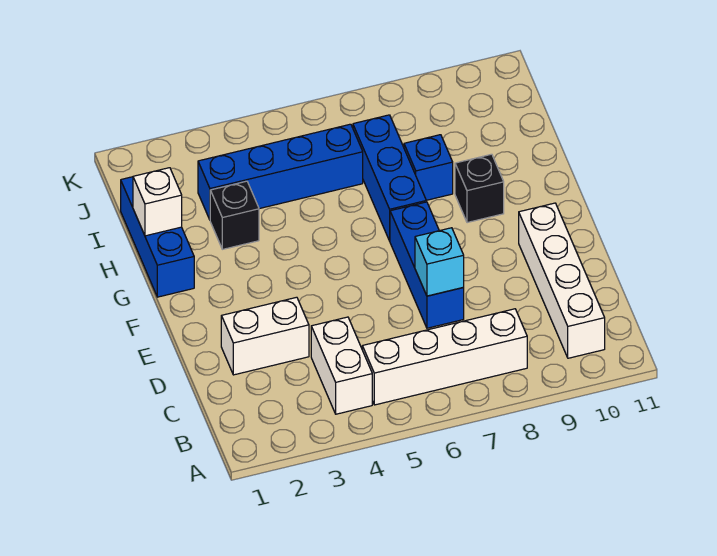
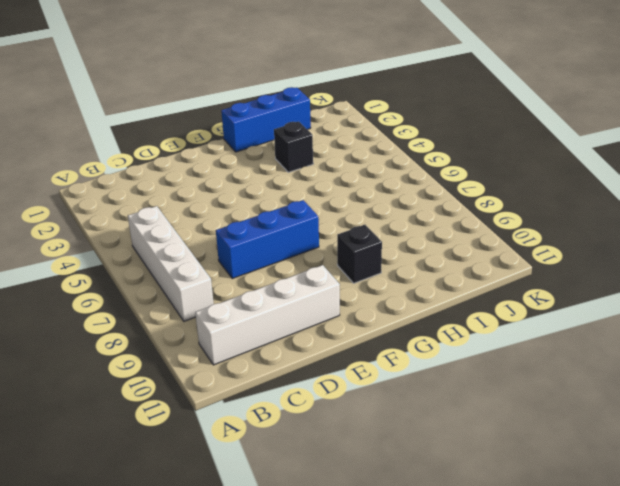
none -> white brick B4:C4 level 1
none -> white brick D2:D3 level 1
none -> blue brick G7:I7 level 1

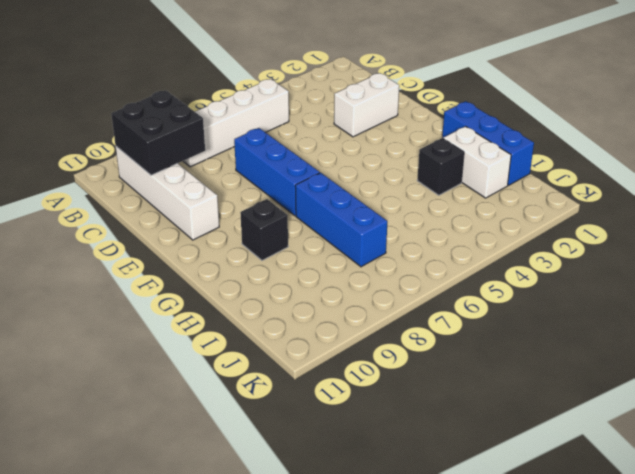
black brick B9:C10 level 2 -> none
white brick H2:I2 level 1 -> white brick B4:C4 level 1
none -> blue brick H8 level 1
none -> blue brick I3:I6 level 1
none -> cyan brick D7 level 2

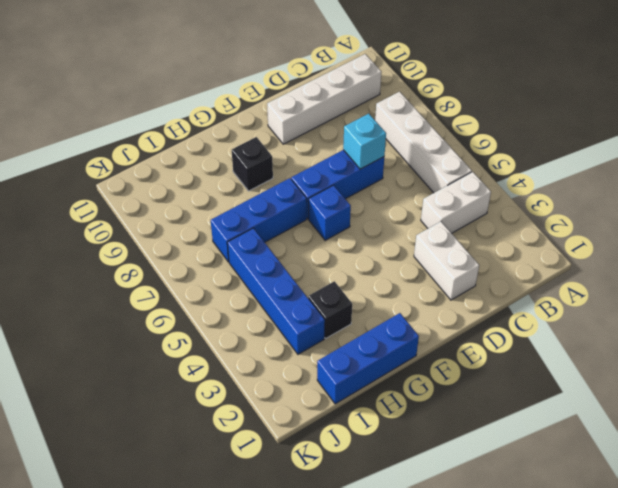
blue brick F6 level 1 -> blue brick H8 level 1
none -> white brick H1 level 2

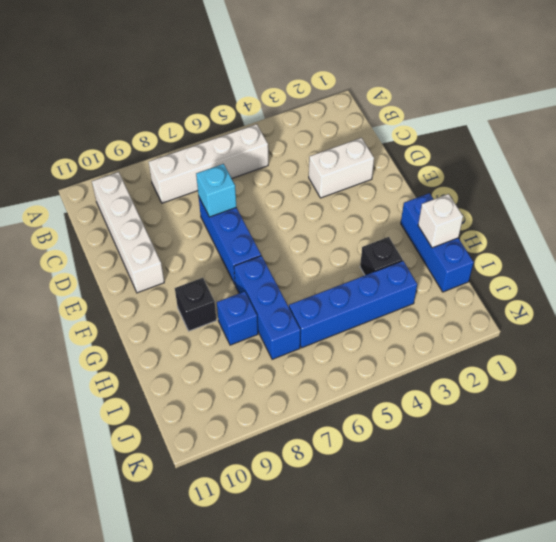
none -> white brick B4:C4 level 1

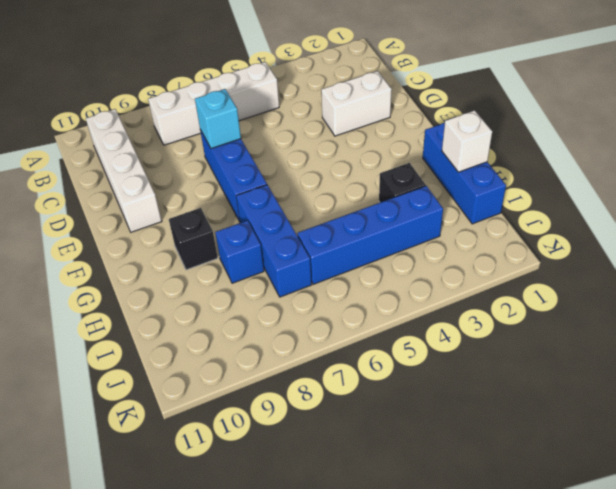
none -> white brick B4:C4 level 1

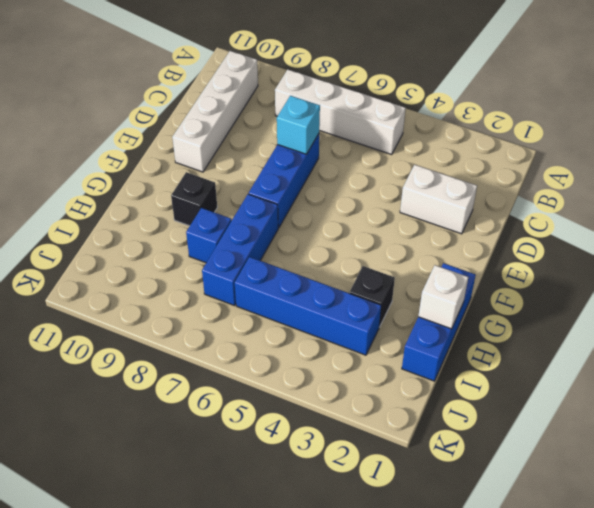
none -> white brick B4:C4 level 1

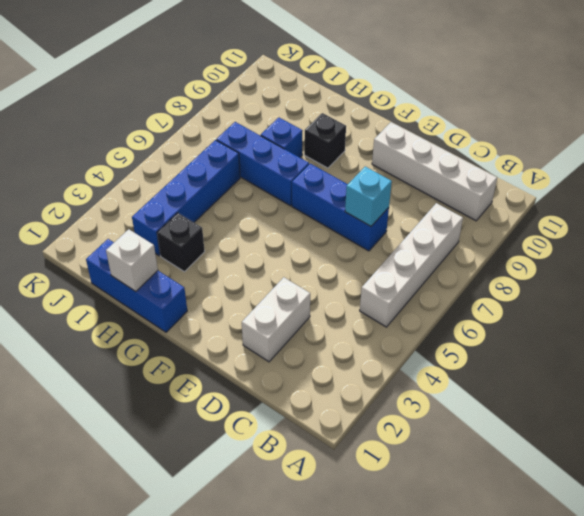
none -> white brick B4:C4 level 1

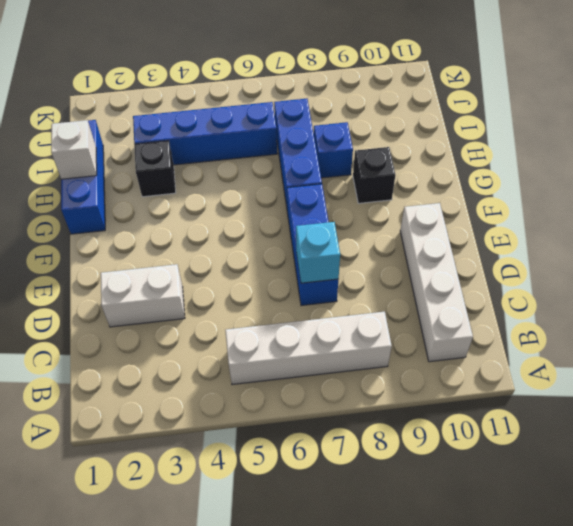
none -> white brick B4:C4 level 1

